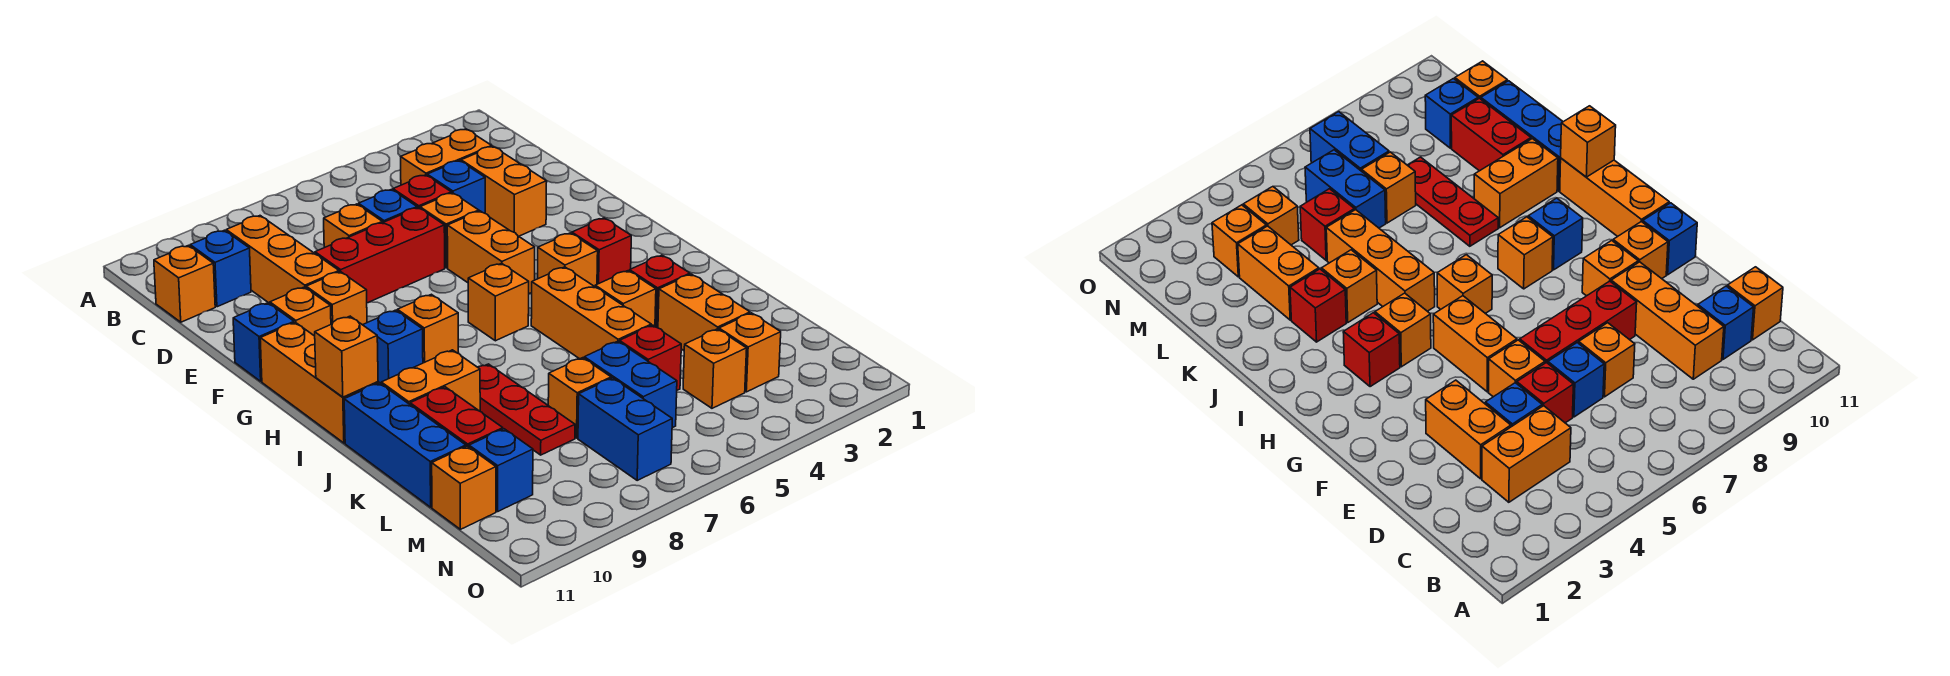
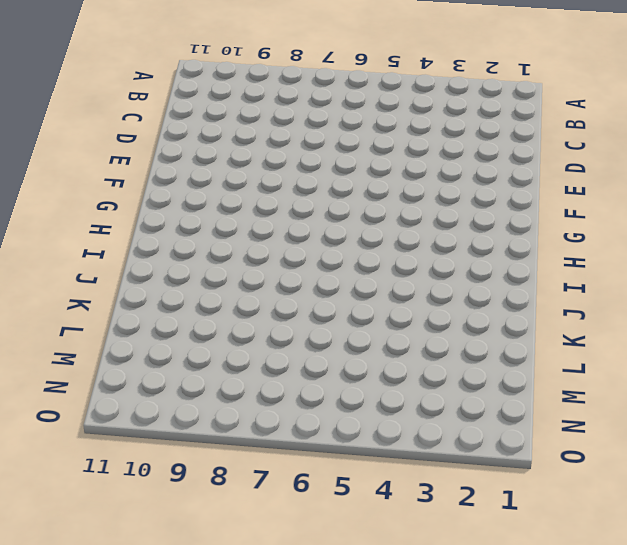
none -> orange brick C3:C4 level 1
none -> orange brick C9:E9 level 1
none -> blue brick C10 level 1
none -> orange brick C11 level 1

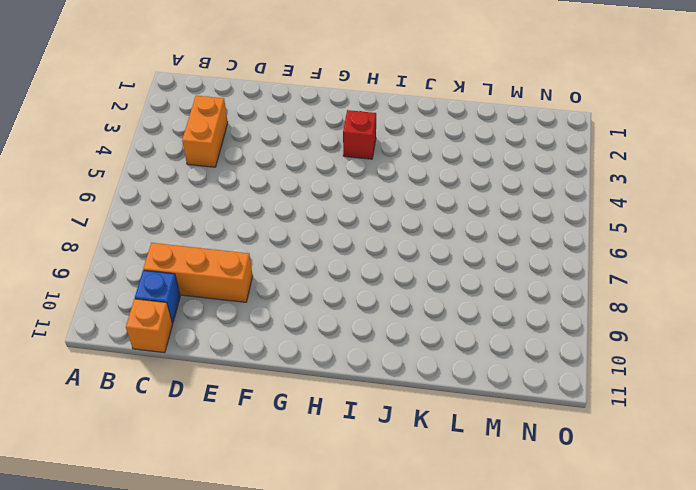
none -> orange brick D3:E3 level 1
none -> blue brick D4 level 1
none -> red brick D5 level 1
none -> blue brick D6 level 1

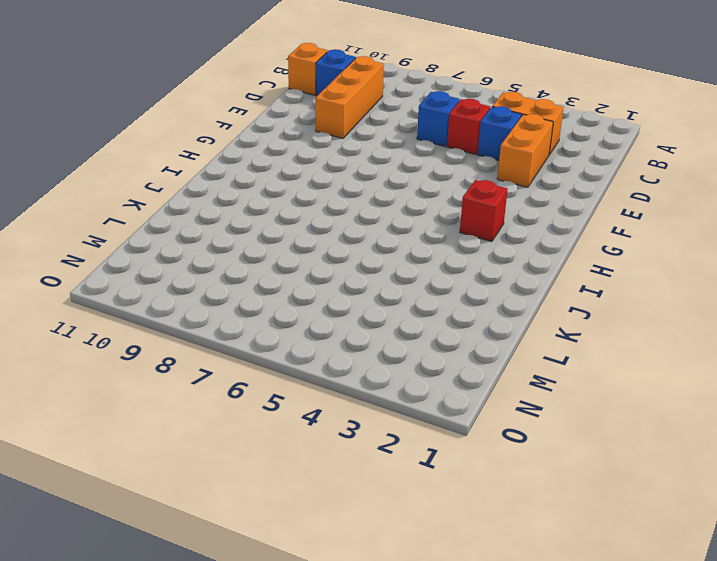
none -> orange brick D7 level 1
none -> orange brick E5 level 1
none -> red brick E6:E8 level 1
none -> orange brick F5:G5 level 1

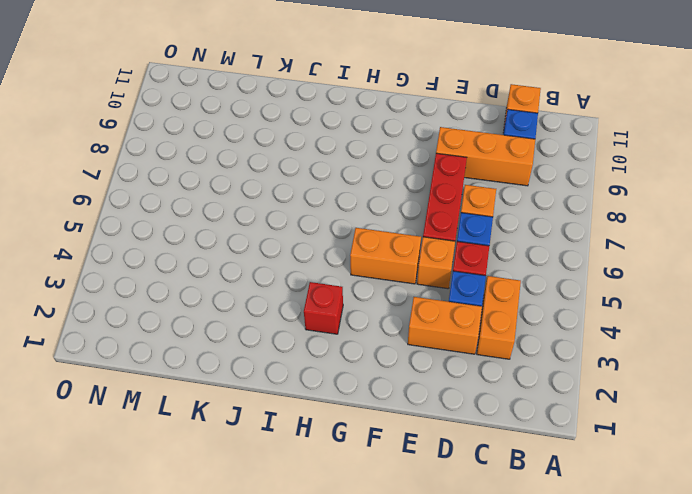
none -> orange brick F9 level 1
none -> orange brick F10 level 1
none -> blue brick F11 level 1
none -> orange brick G11:I11 level 1

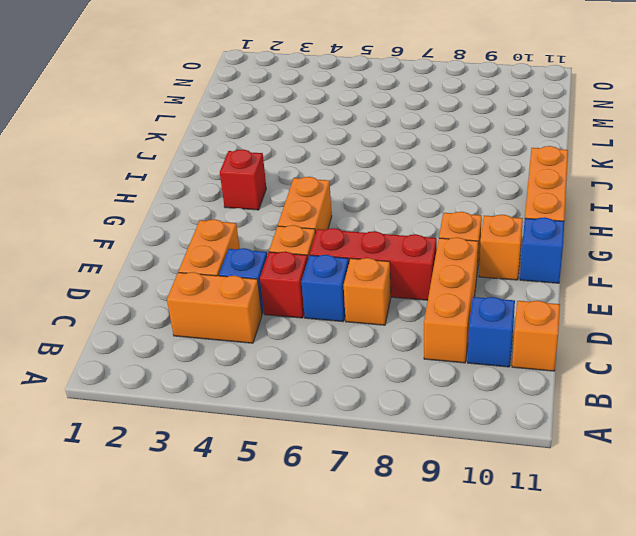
none -> orange brick H4 level 1
none -> orange brick H6 level 1
none -> orange brick H8 level 1
none -> blue brick H9 level 1

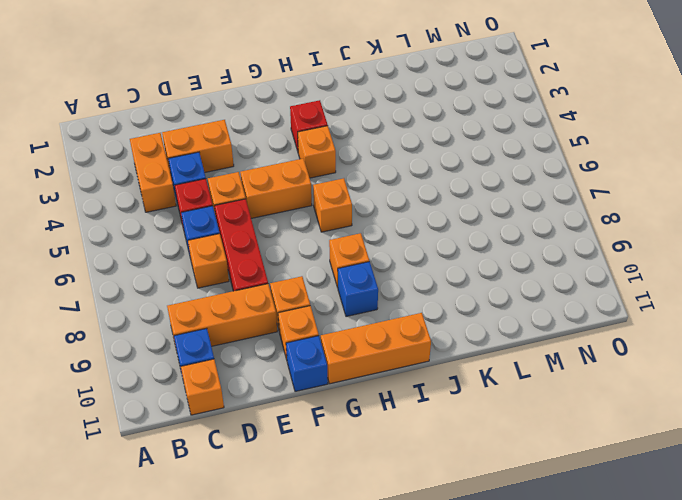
none -> orange brick I5:K5 level 1
none -> red brick J3 level 1
none -> orange brick J4 level 1
none -> red plate J8:L8 level 1

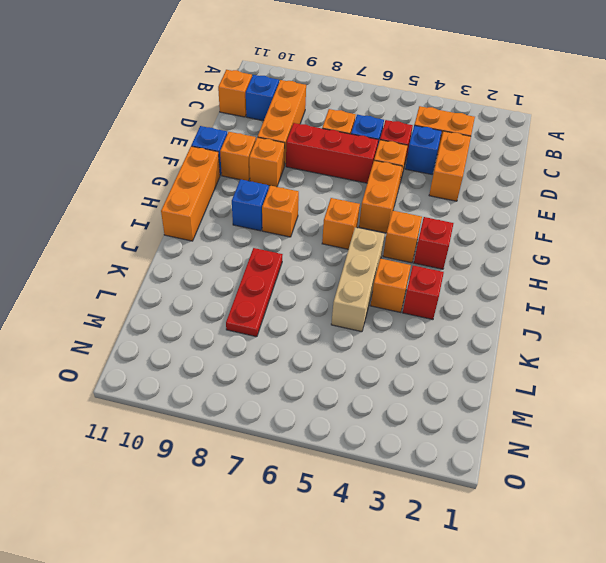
tan brick I5:K5 level 1 -> orange brick I5:K5 level 1
none -> orange brick J9:J10 level 1
none -> blue brick J11:L11 level 1
none -> orange brick K3:L3 level 1
none -> red brick K10:L10 level 1

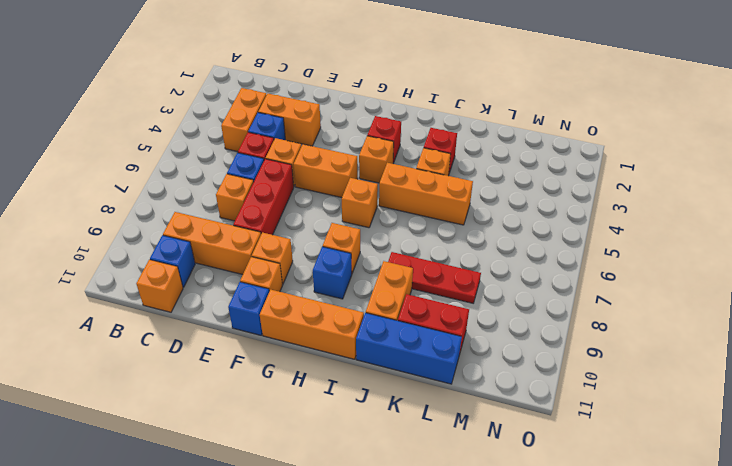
none -> orange brick K3:L3 level 1
none -> red brick L5 level 1
none -> blue brick L6:M6 level 1
none -> orange brick L7 level 1

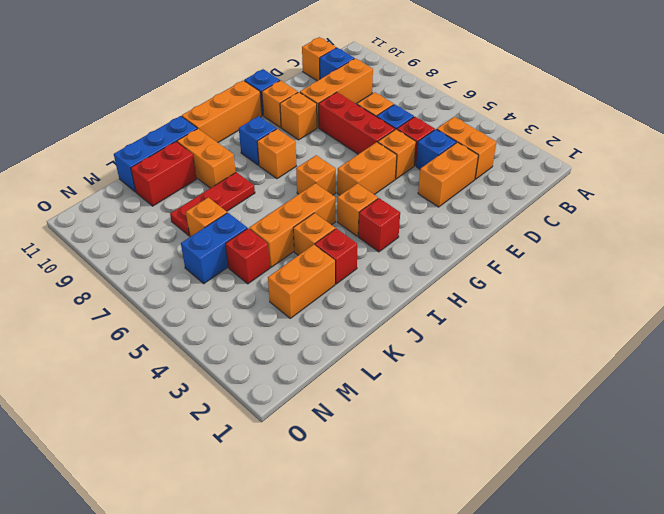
none -> orange brick M3 level 1
none -> orange brick M4 level 1
none -> blue brick M7:N7 level 1
none -> blue brick M10 level 1

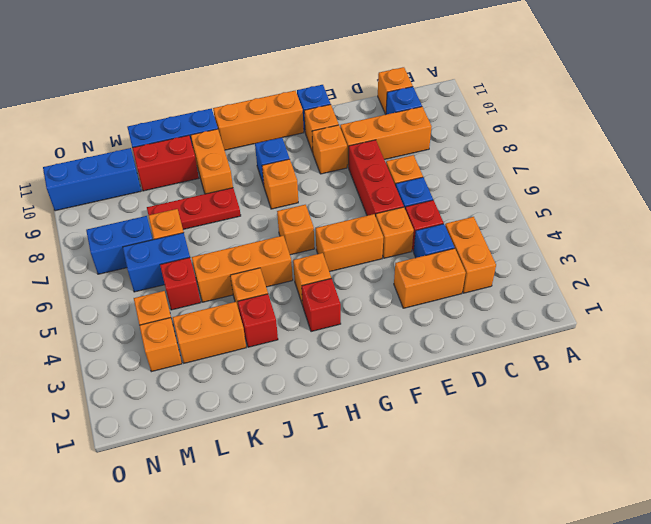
blue brick M10:O10 level 1 -> blue brick M10 level 1
none -> orange brick M11 level 1
none -> orange brick I11 level 2

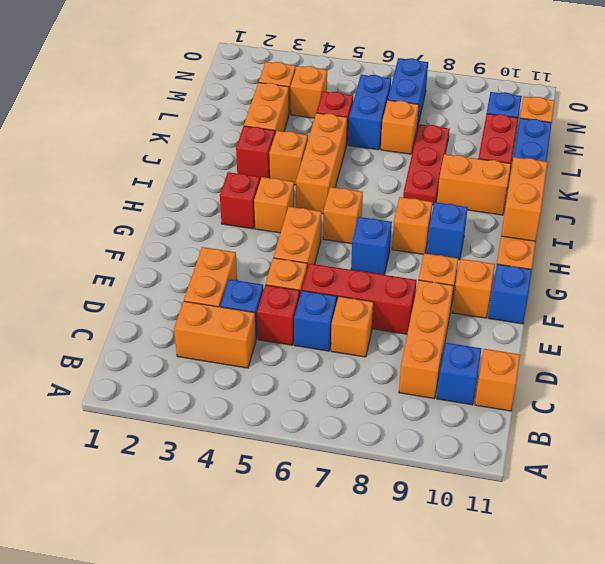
blue brick G7 level 1 -> none
orange brick H11:I11 level 2 -> orange brick I11 level 2

